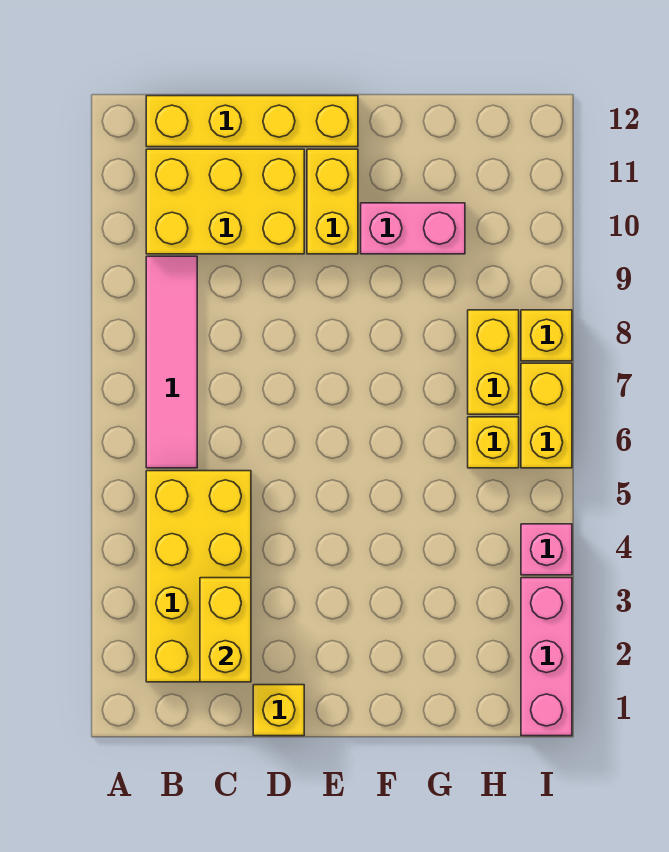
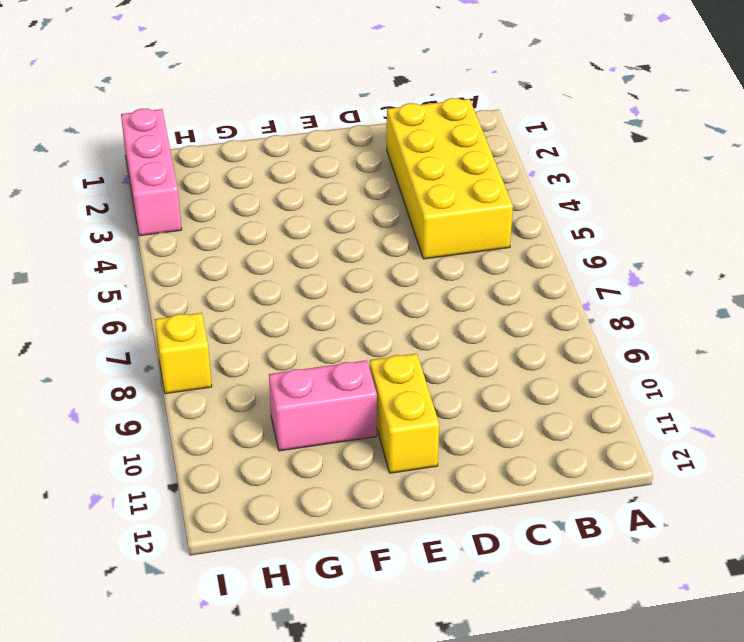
none -> pink tile B6:B9 level 1
none -> yellow brick B10:D11 level 1
none -> yellow brick B12:E12 level 1

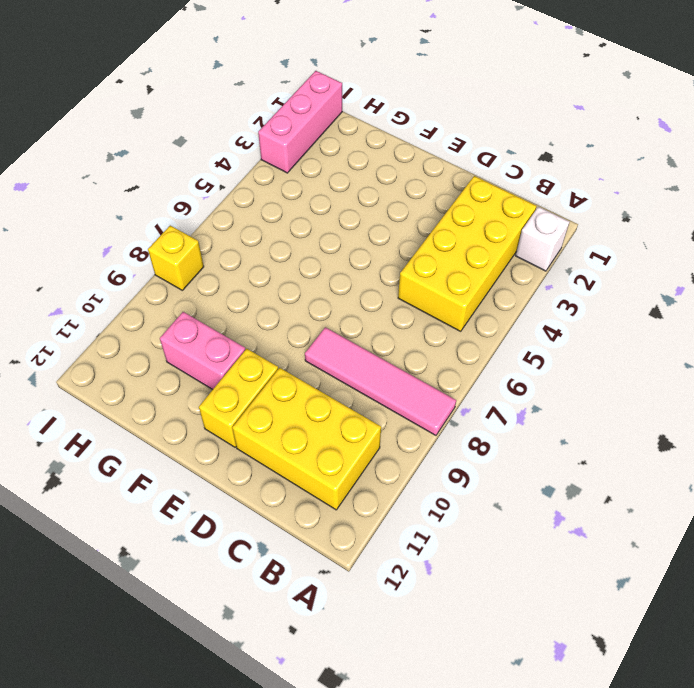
white brick A2 level 1 -> none
pink tile A8:D8 level 1 -> pink tile B6:B9 level 1
none -> yellow brick B12:E12 level 1
none -> yellow brick D1 level 1
none -> yellow brick H6 level 1

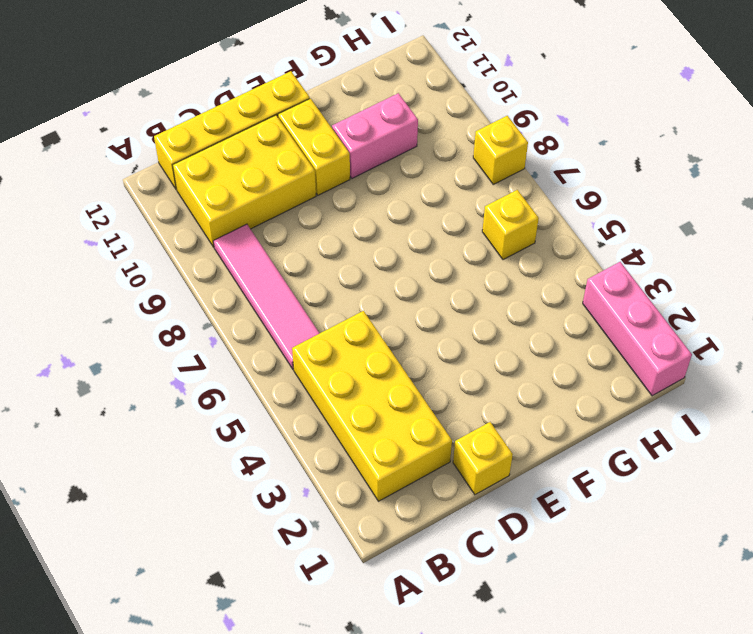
none -> yellow brick H7:H8 level 1
none -> pink brick I4 level 1
none -> yellow brick I6:I7 level 1

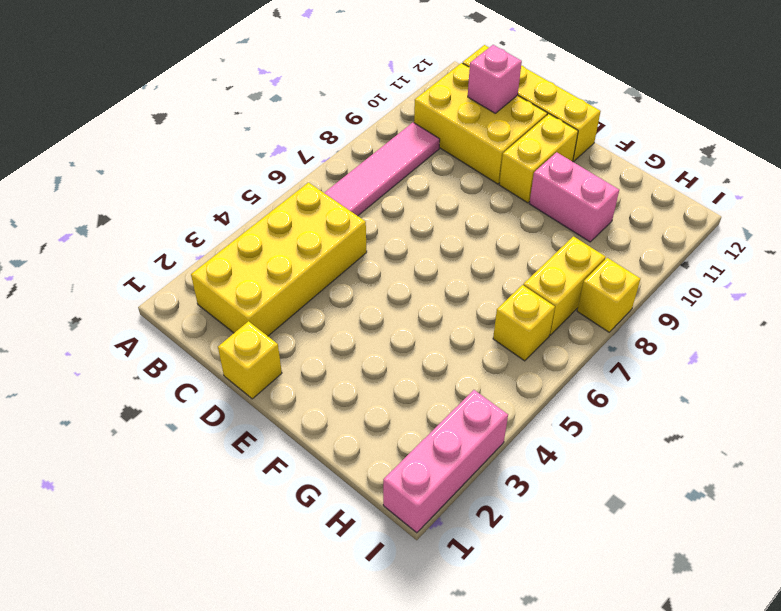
pink brick C11 level 2 -> pink brick I4 level 1
none -> yellow brick I6:I7 level 1
none -> yellow brick C2:C3 level 2

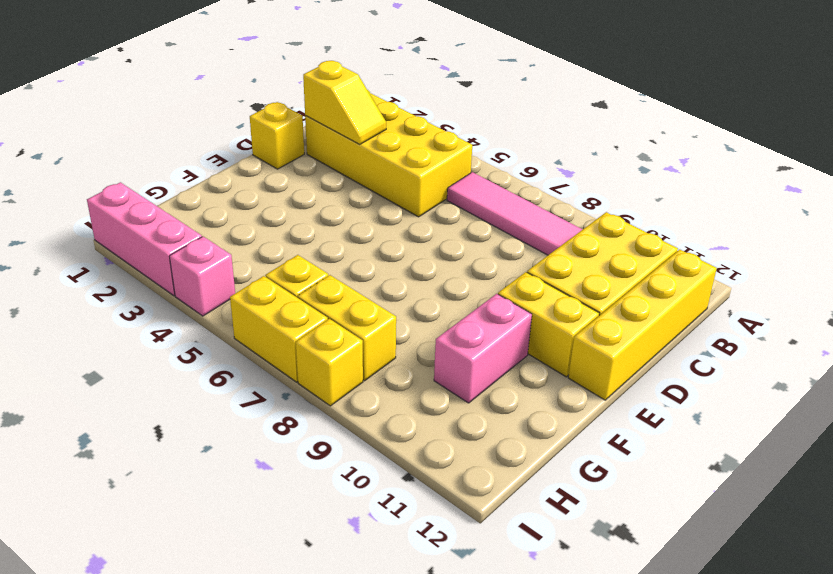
yellow slope C2:C3 level 2 top 2 -> yellow brick C2:C3 level 2

